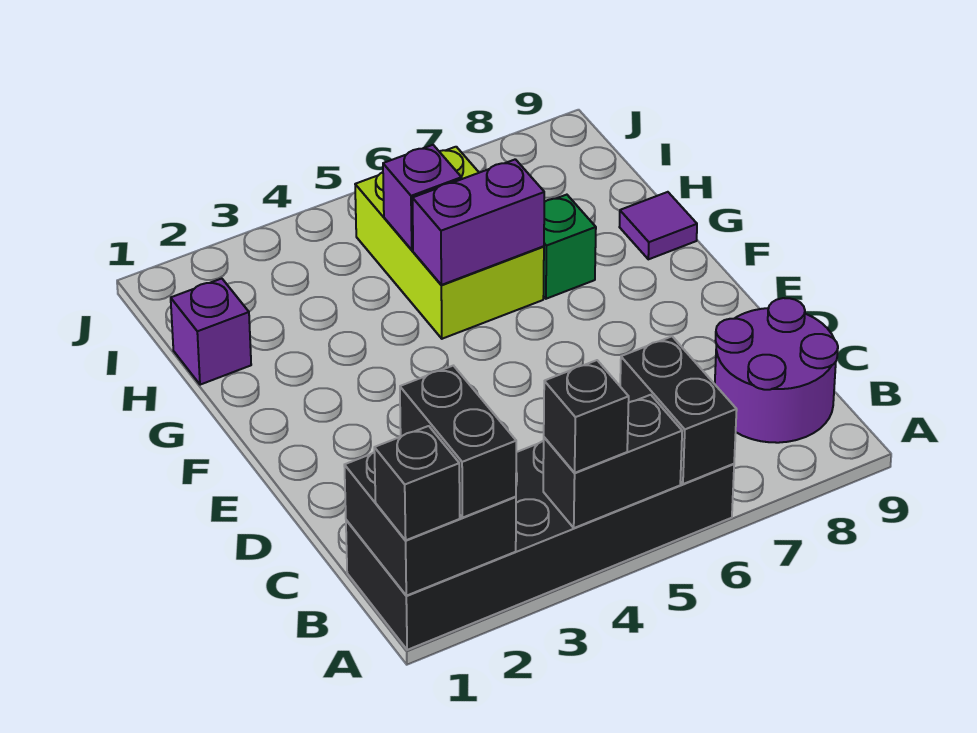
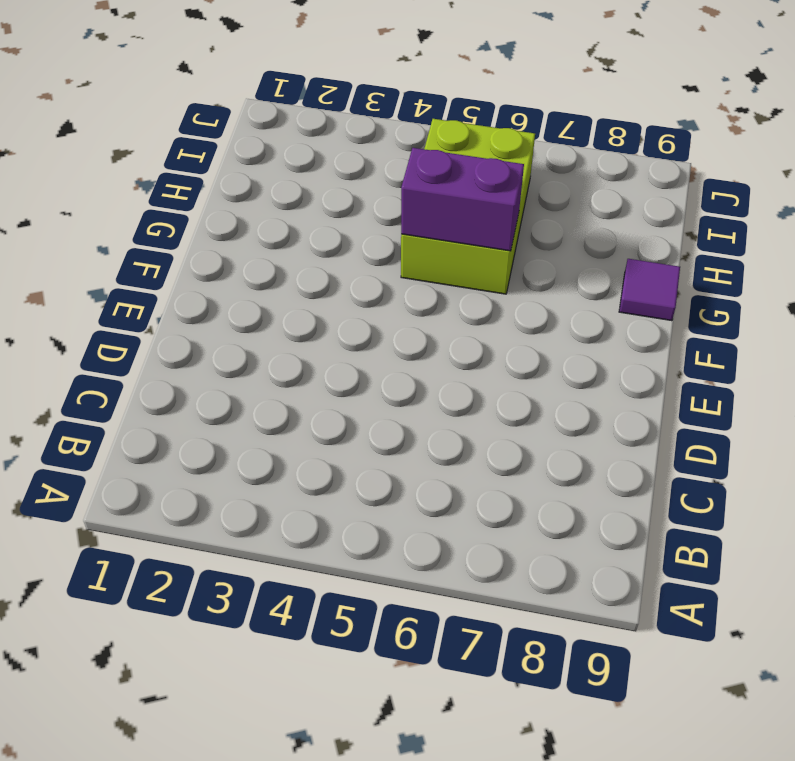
none -> black brick A1:B6 level 1
none -> purple round brick B8:C9 level 1
none -> green brick G7 level 1

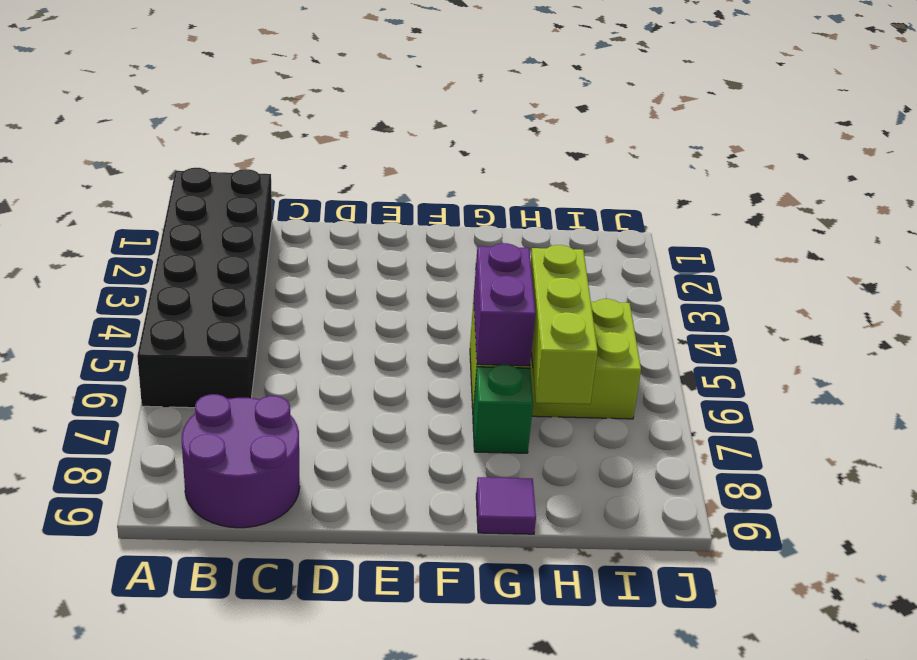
lime brick H5:H7 level 2 -> purple brick H5 level 2
none -> purple brick H1 level 1
none -> black brick A1:B2 level 2
none -> black brick A4:A5 level 2

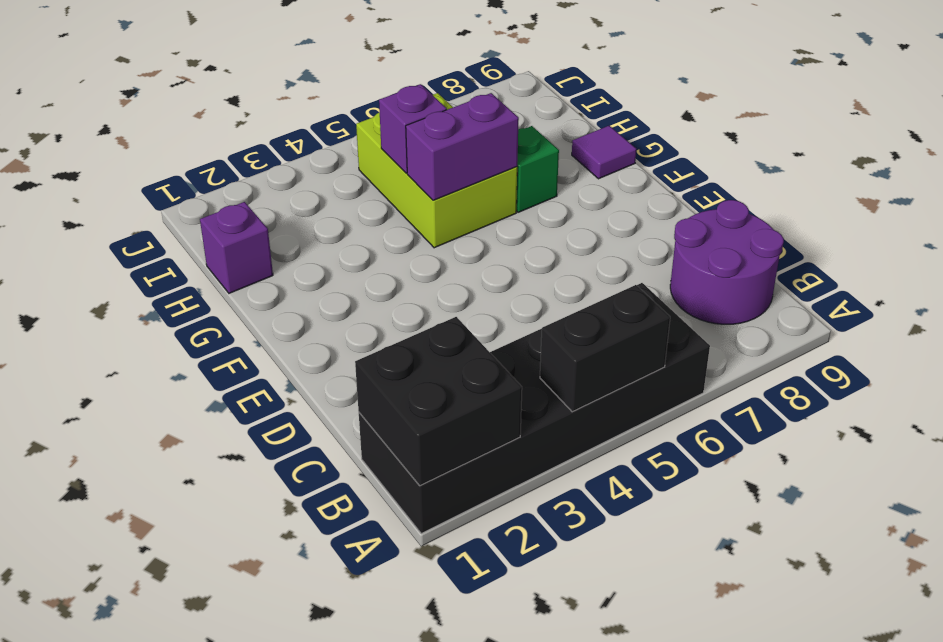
none -> black brick A6:B6 level 2
none -> black brick A1 level 3
none -> black brick A2:B2 level 3

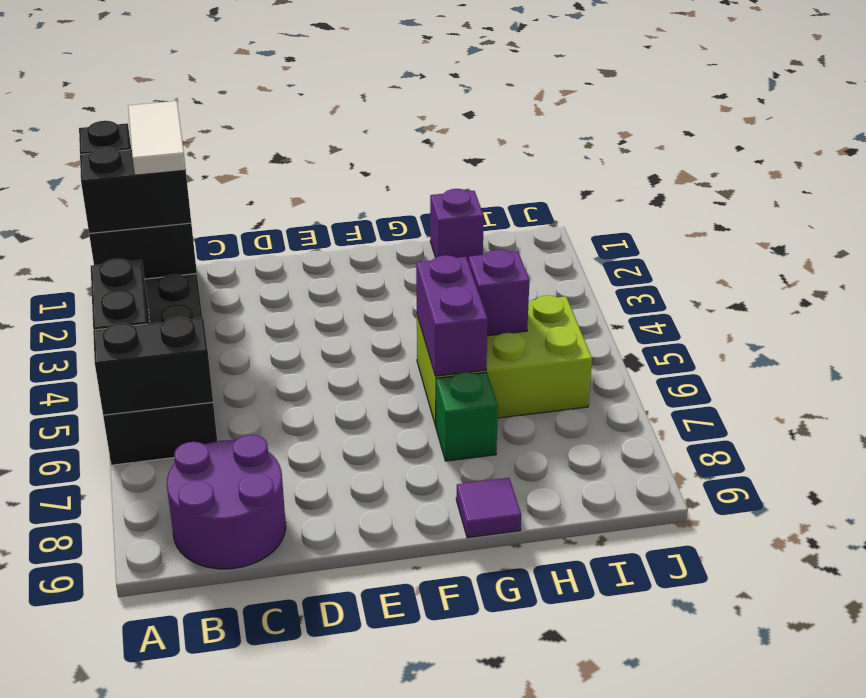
white tile B1:B2 level 4 -> none
none -> black brick A4 level 3

